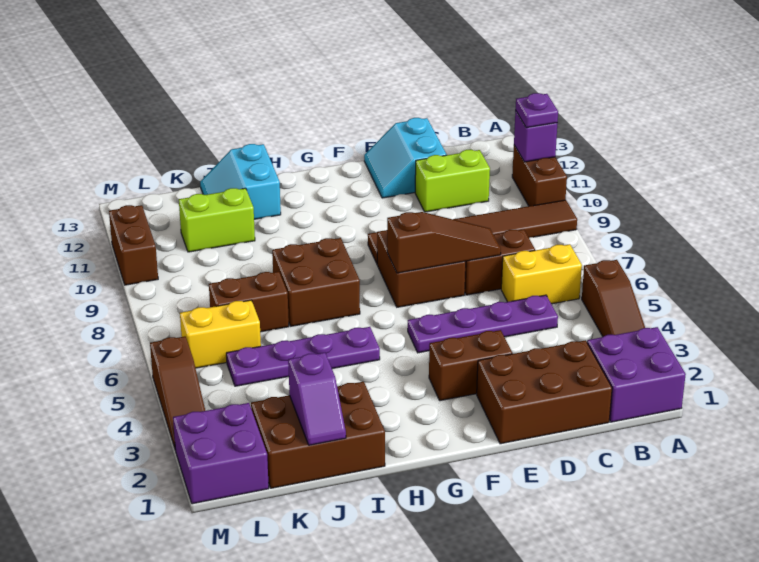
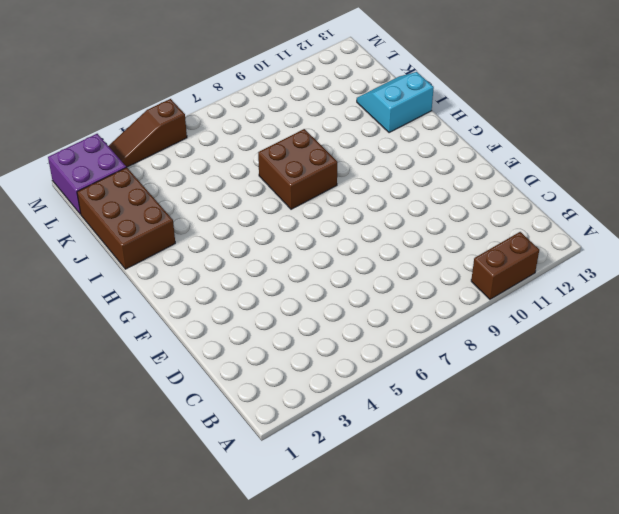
none -> purple brick A1:B2 level 1
none -> brown slope A3:A5 level 1 top 5
none -> brown tile A9:F9 level 1

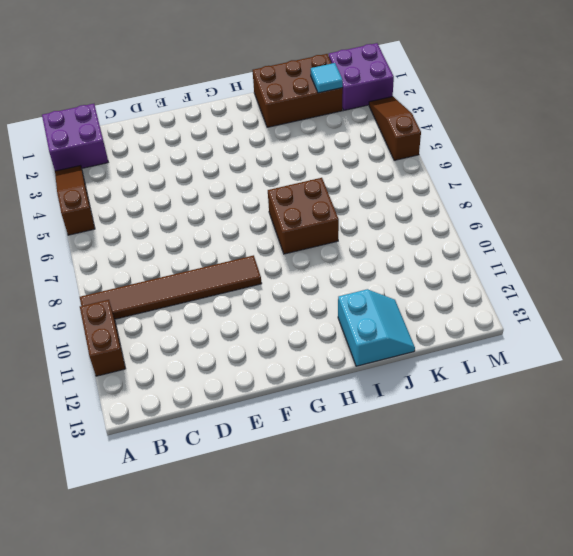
cyan tile K2 level 2 -> none
none -> yellow brick B6:C6 level 1
none -> brown brick C1:E2 level 1
none -> purple plate C5:F5 level 1

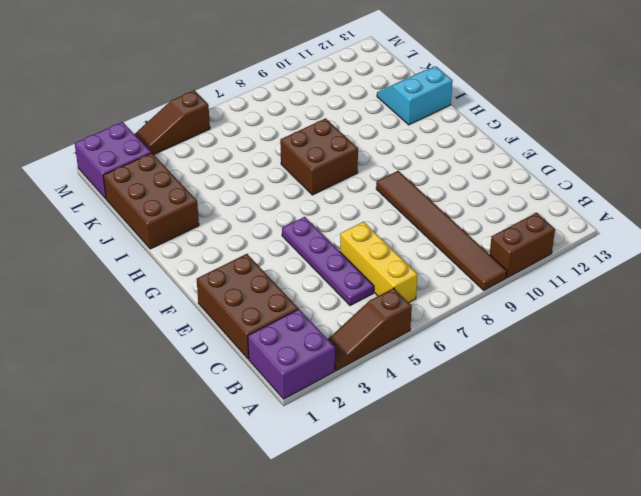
yellow brick B6:D6 level 1 -> yellow brick B6:C6 level 1
none -> brown brick C7:D7 level 1
none -> lime brick C11:D11 level 1
none -> cyan slope D12:E13 level 1 top D

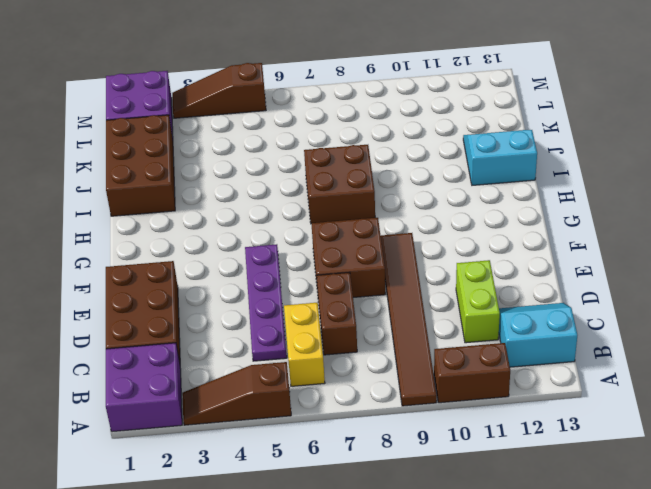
cyan slope B12:C13 level 1 top B -> cyan slope D12:E13 level 1 top D
none -> brown brick E3:F3 level 1
none -> purple plate H5:K5 level 1
none -> brown brick J7:K7 level 1

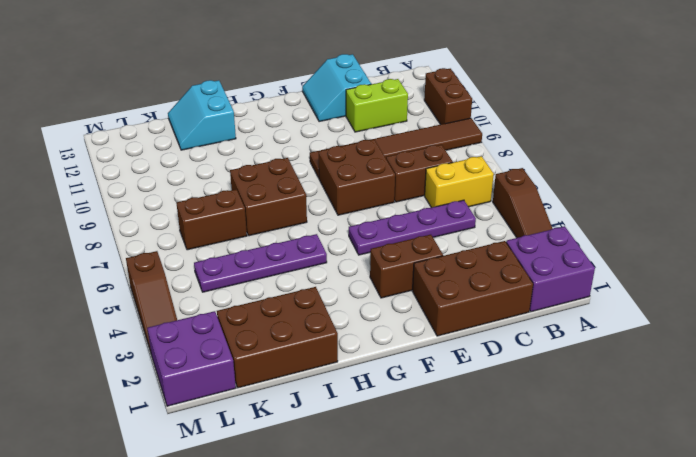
none -> lime brick J11:K11 level 1
none -> yellow brick K6:L6 level 1
none -> brown brick M10:M11 level 1

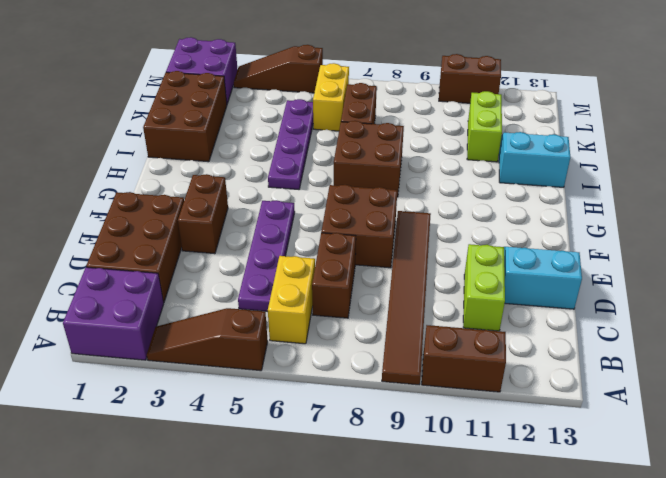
none -> purple brick A11 level 2
none -> brown slope D7:F7 level 2 top F
none -> purple slope J1:J2 level 2 top 2

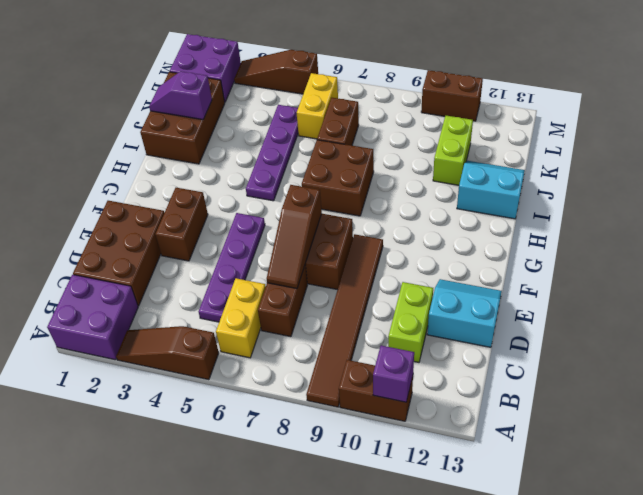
none -> purple plate A11 level 3

